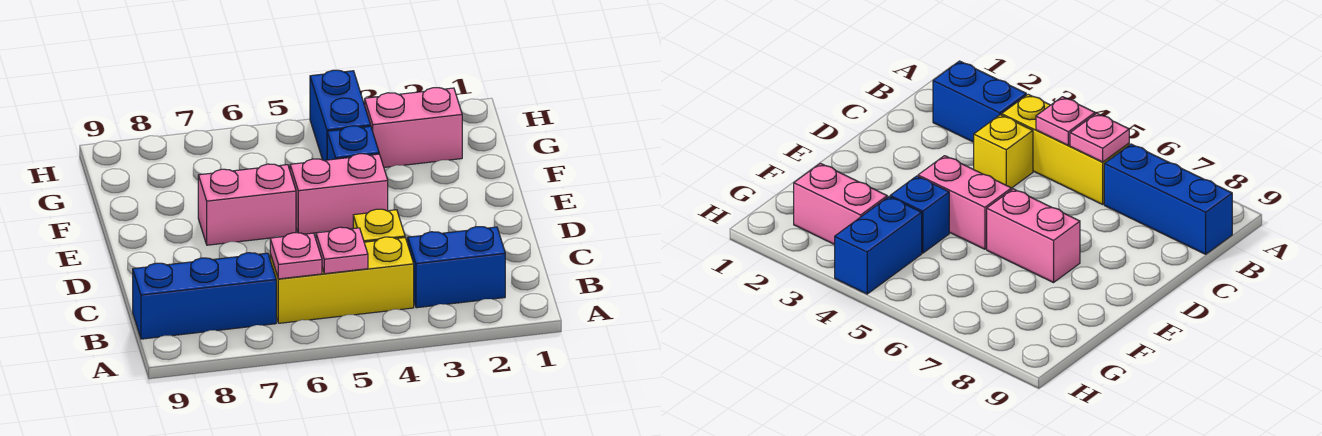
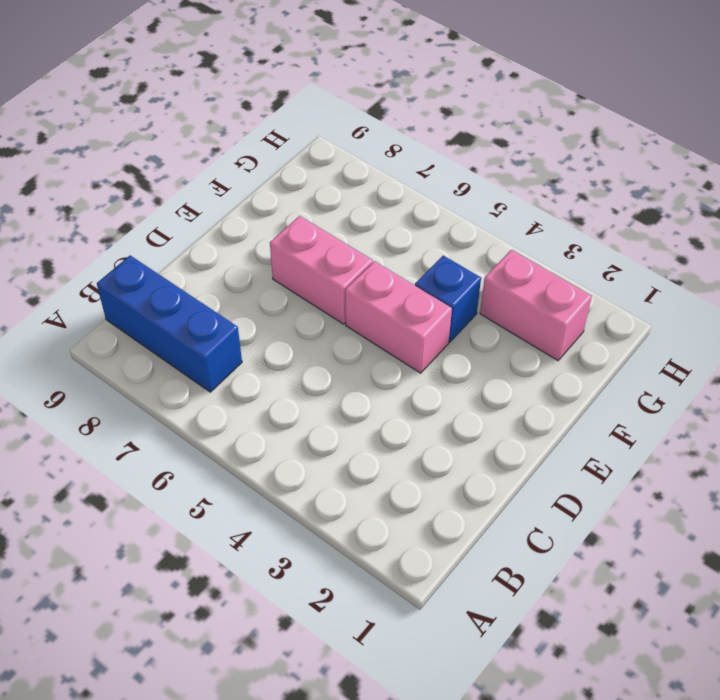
none -> blue brick B2:B3 level 1
none -> yellow brick B4:B6 level 1

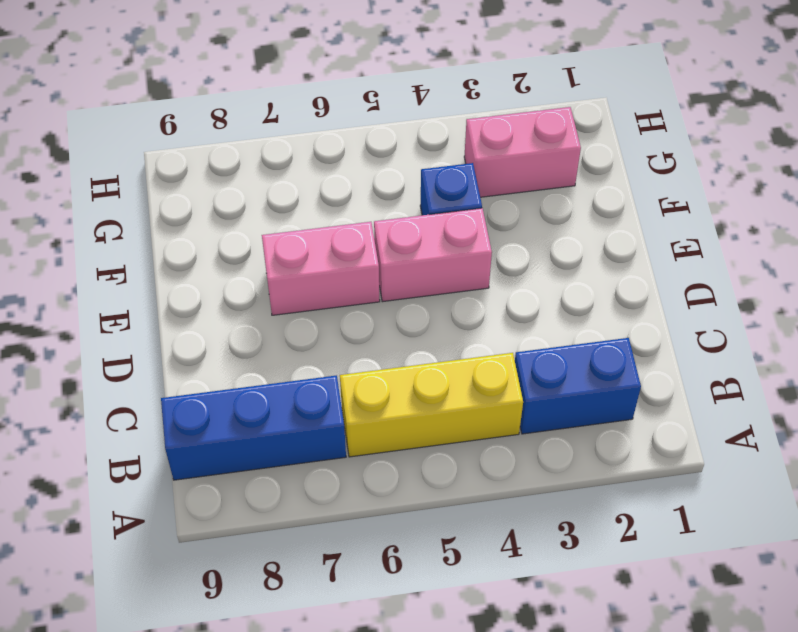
none -> yellow brick C4 level 1
none -> blue brick G4:H4 level 1

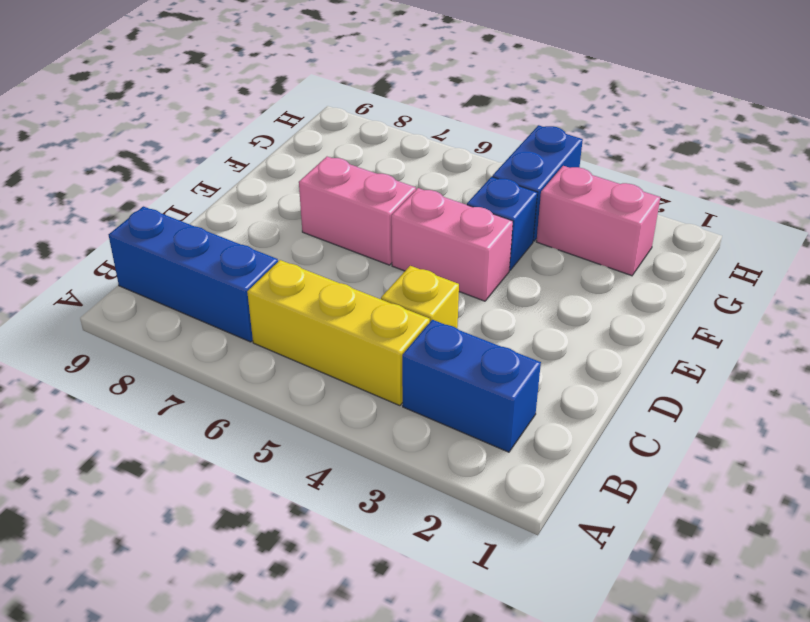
none -> pink plate B5 level 2
none -> pink plate B6 level 2

